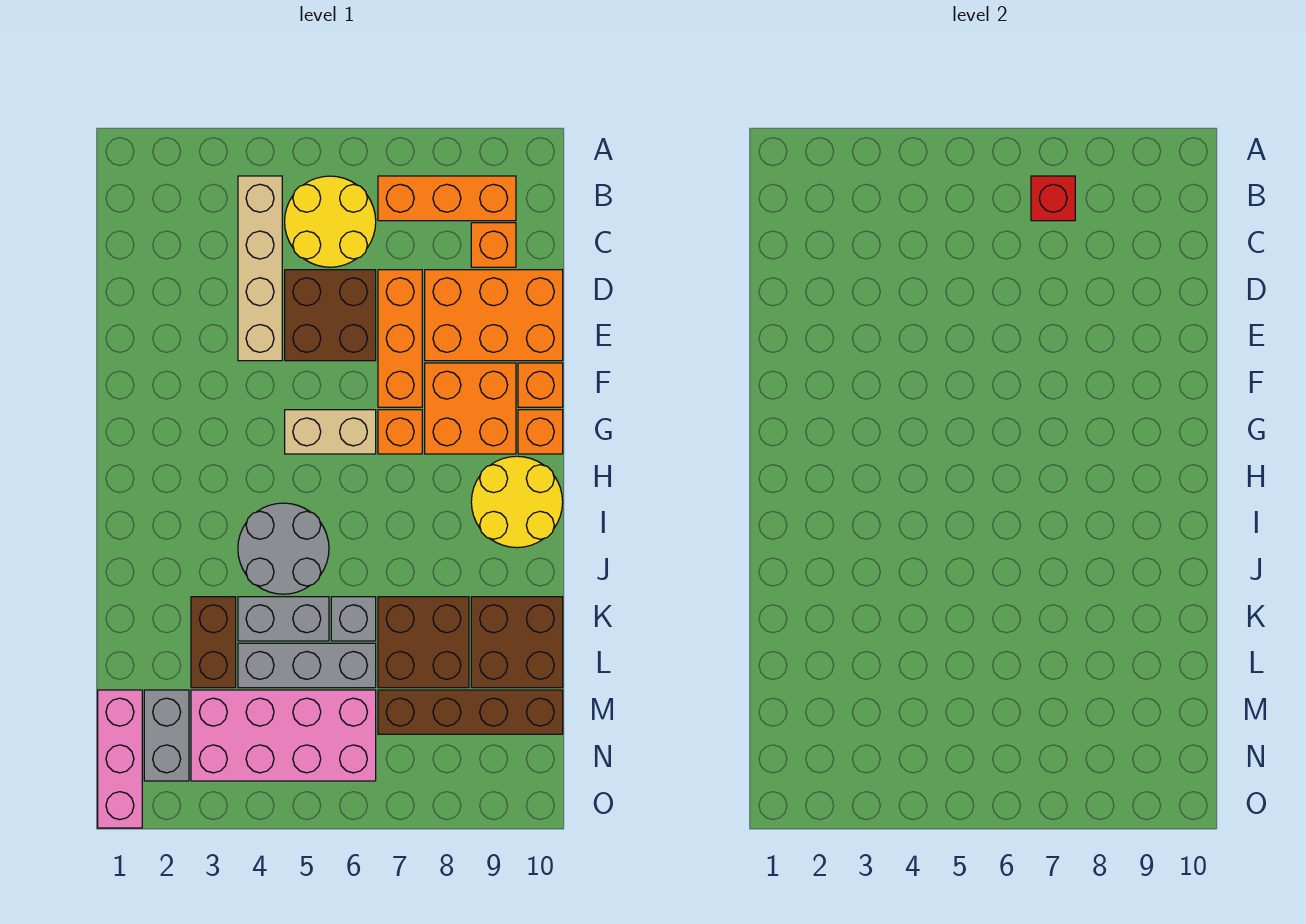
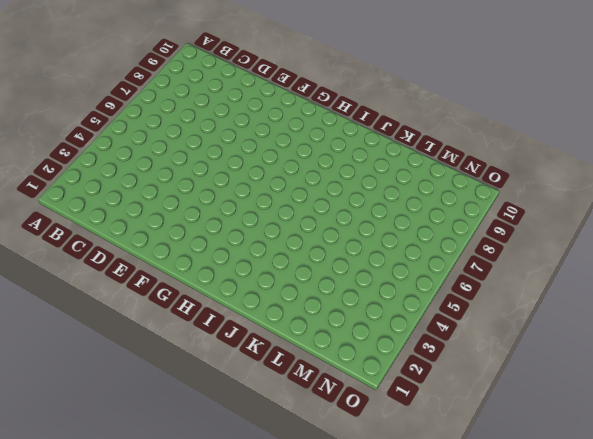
none -> tan brick B4:E4 level 1
none -> yellow round brick B5:C6 level 1
none -> orange brick B7:B9 level 1

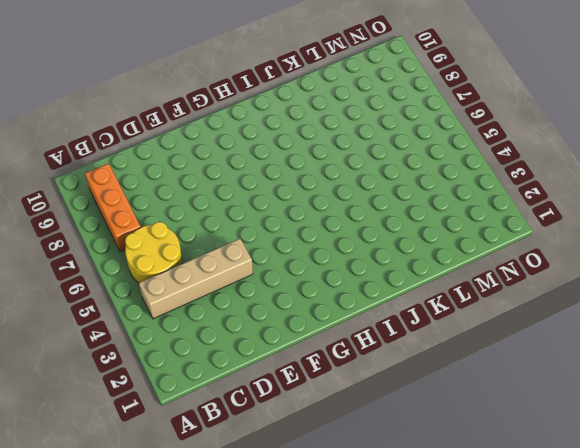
none -> orange brick C9 level 1
none -> brown brick D5:E6 level 1
none -> orange brick D7:F7 level 1

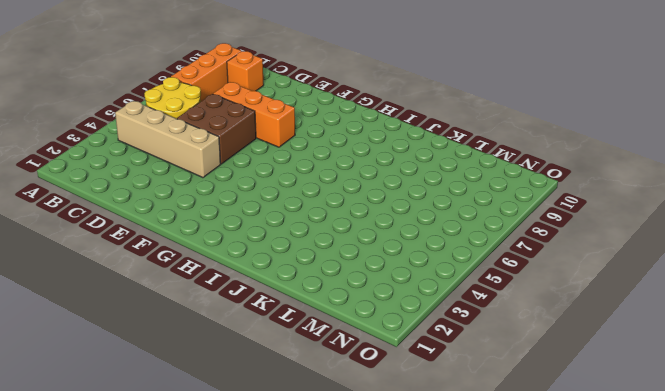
none -> orange brick D8:E10 level 1
none -> orange brick F8:G9 level 1
none -> orange brick F10 level 1

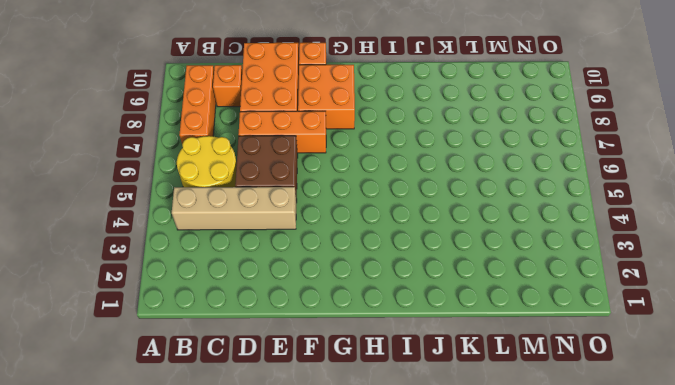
none -> tan brick G5:G6 level 1
none -> orange brick G7 level 1
none -> orange brick G10 level 1

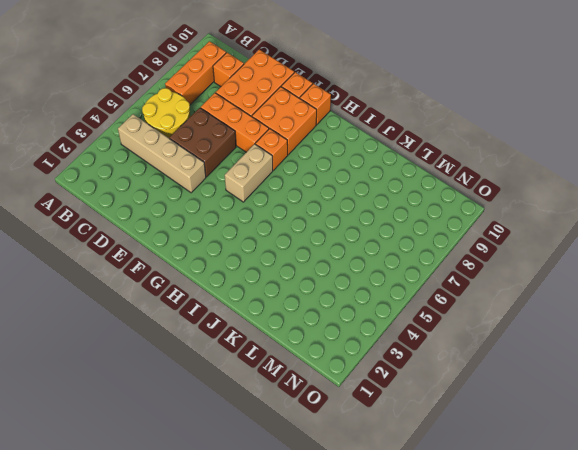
none -> yellow round brick H9:I10 level 1
none -> grey round brick I4:J5 level 1
none -> brown brick K3:L3 level 1

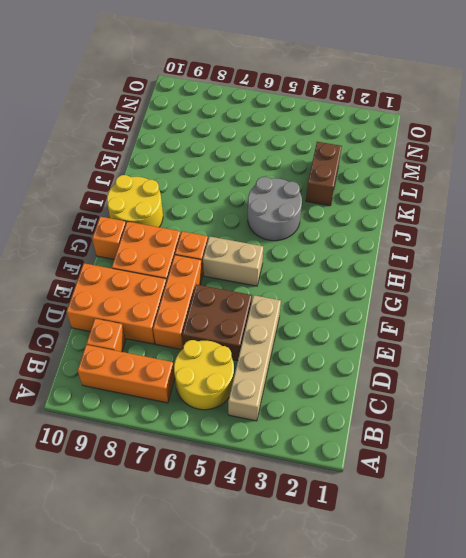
none -> orange brick F10 level 1
none -> grey brick K4:K5 level 1
none -> grey brick K6 level 1

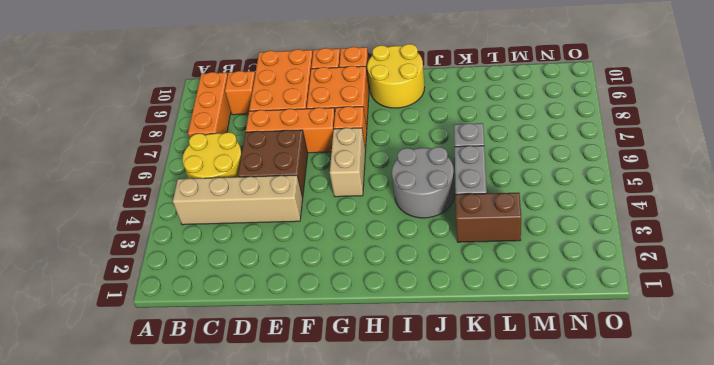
none -> brown brick K7:L8 level 1
none -> brown brick K9:L10 level 1
none -> grey brick L4:L6 level 1

